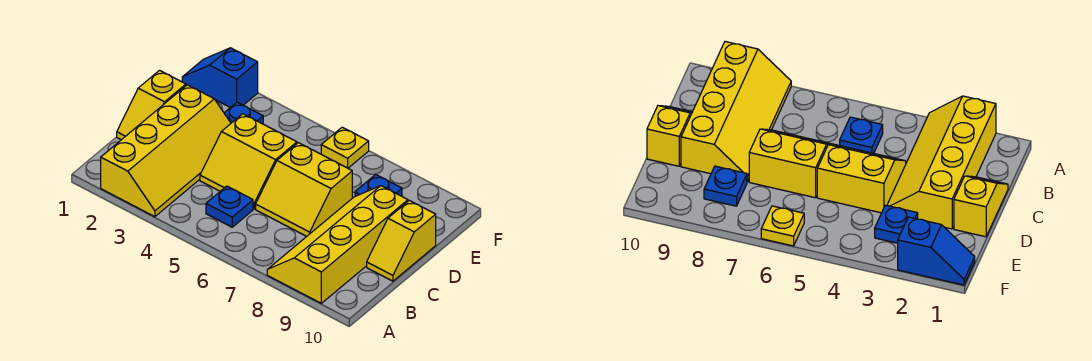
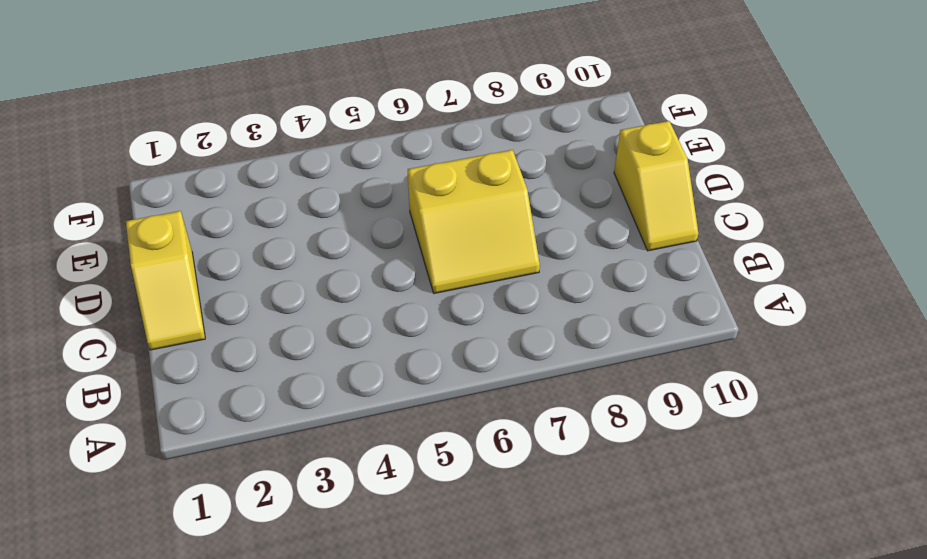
none -> yellow slope A2:D3 level 1 top 2
none -> yellow slope A8:D9 level 1 top 9

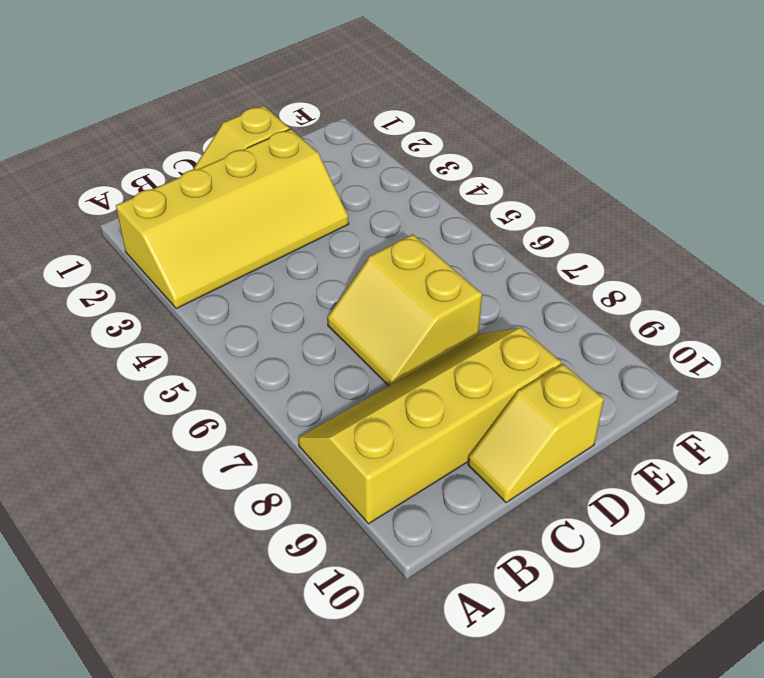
none -> blue plate B5 level 1
none -> yellow slope C4:D5 level 1 top D

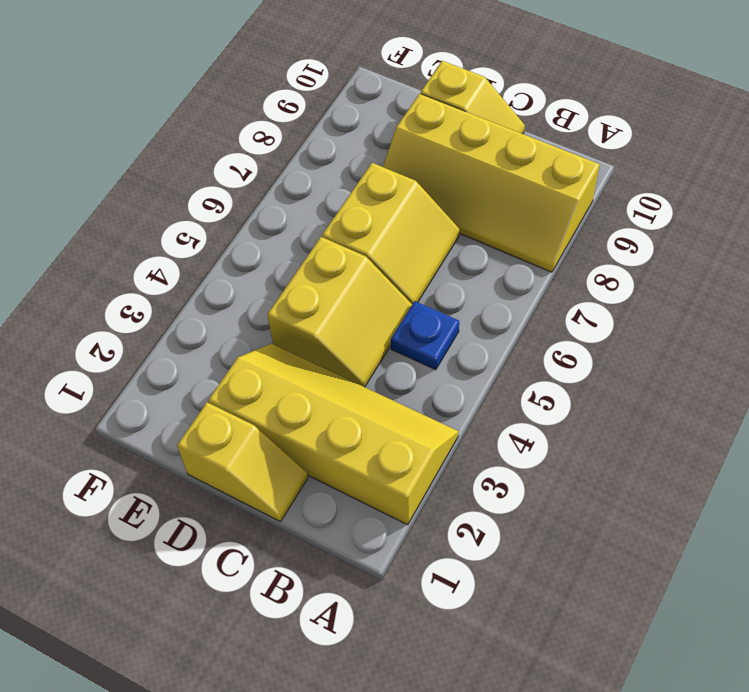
none -> blue plate E3 level 1
none -> blue plate E8 level 1

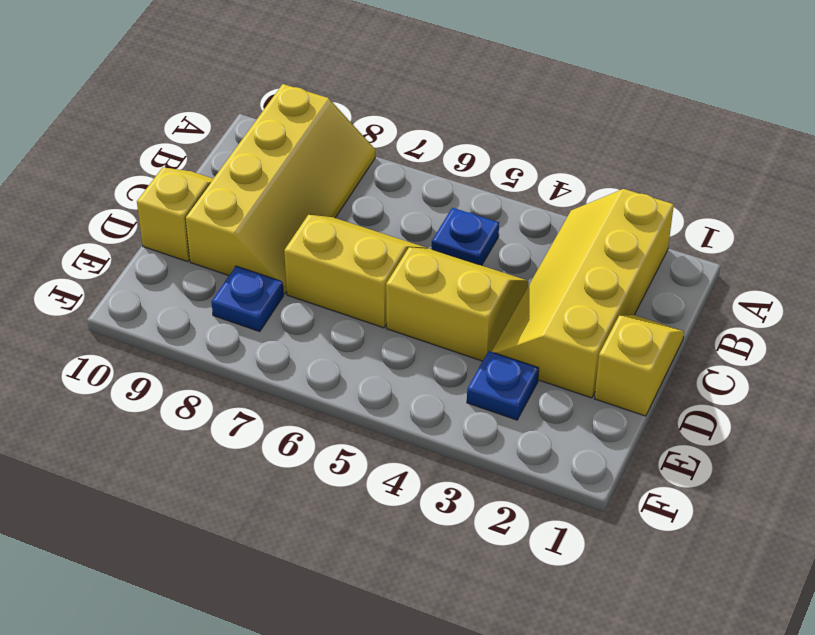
none -> blue slope F1:F2 level 1 top 2
none -> yellow plate F6 level 1

